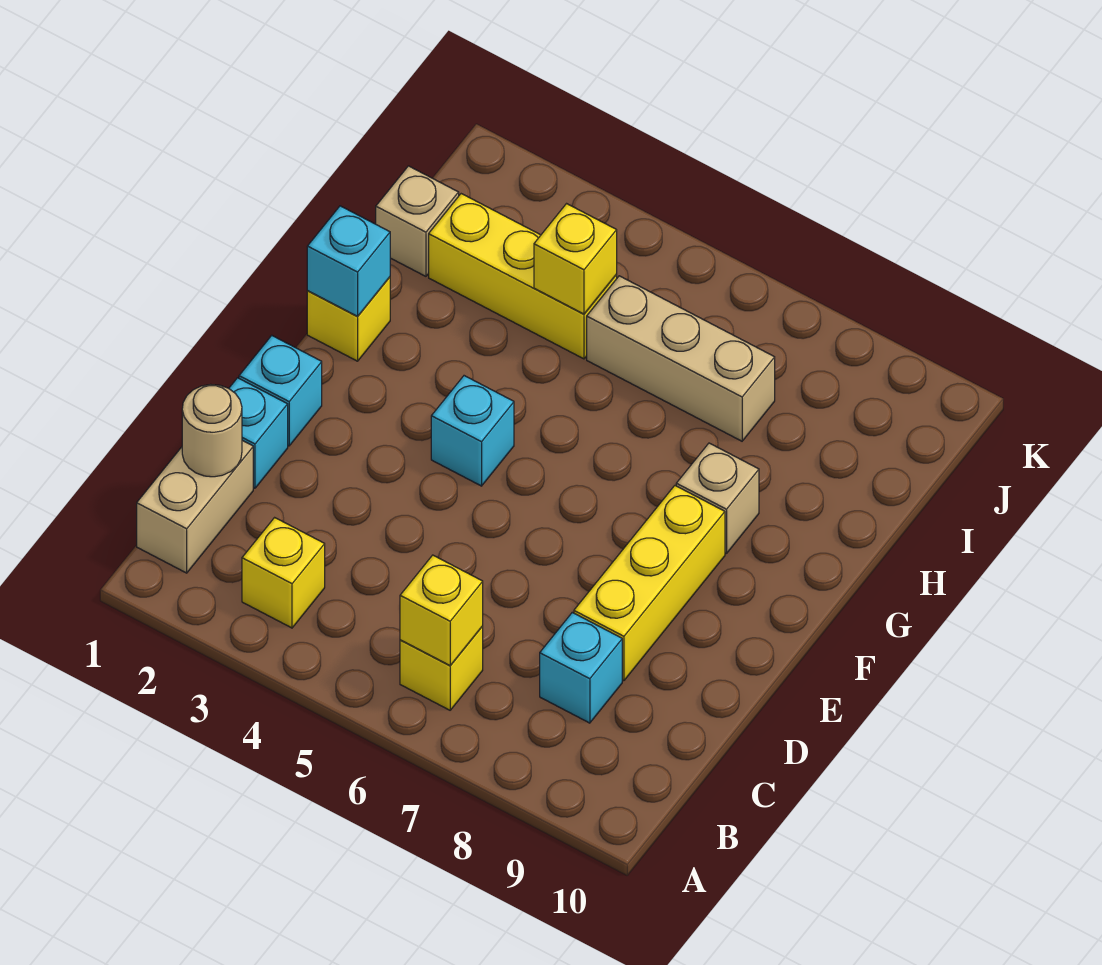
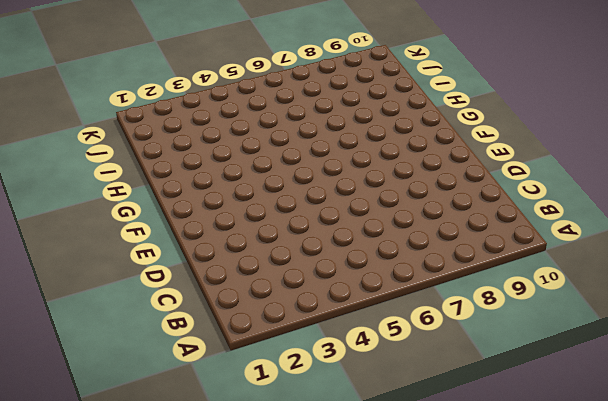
none -> tan brick B1:C1 level 1
none -> yellow brick B3 level 1
none -> yellow brick B6 level 1

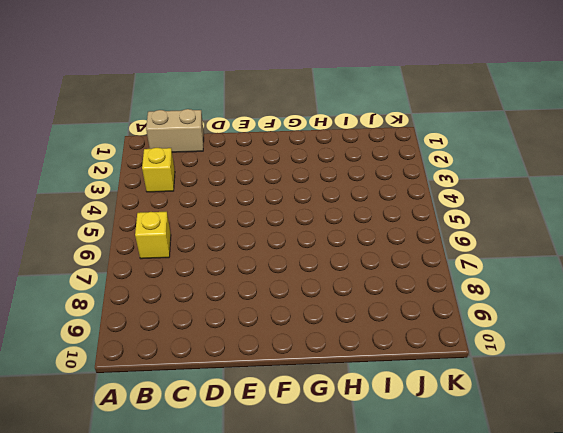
none -> cyan brick C8 level 1
none -> cyan brick D1 level 1
none -> yellow brick D8:F8 level 1

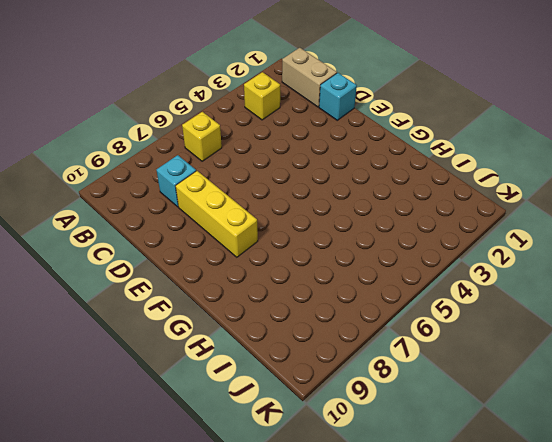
none -> cyan brick E1 level 1
none -> cyan brick F4 level 1
none -> yellow brick G1 level 1

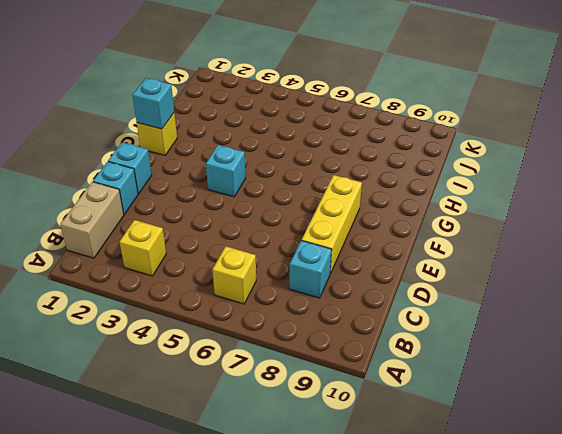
none -> tan brick G8 level 1
none -> tan brick I1 level 1
none -> yellow brick I2:I4 level 1

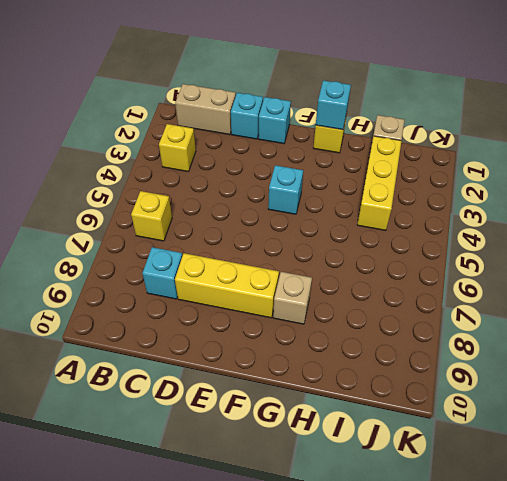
none -> tan brick I5:I7 level 1
none -> yellow brick B6 level 2
none -> tan round brick C1 level 2

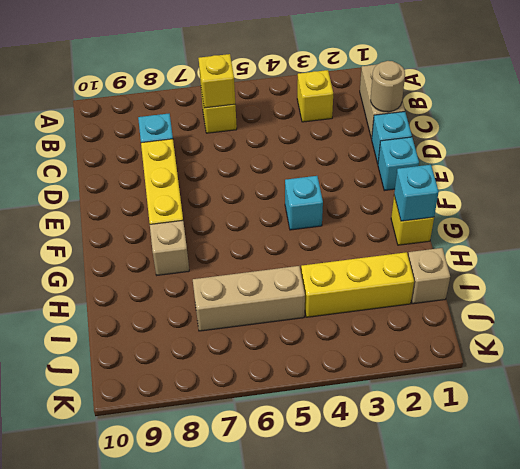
none -> yellow brick I4 level 2

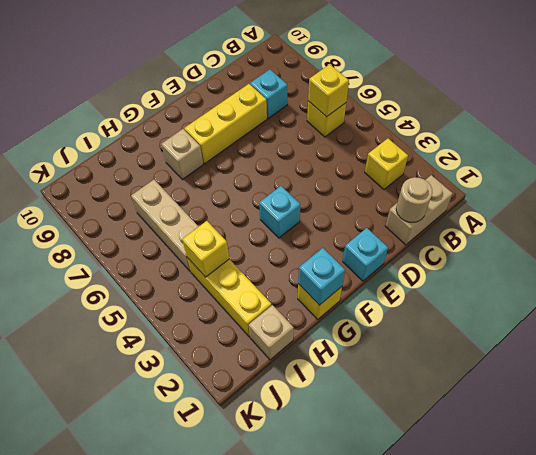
none -> cyan brick D1 level 1

